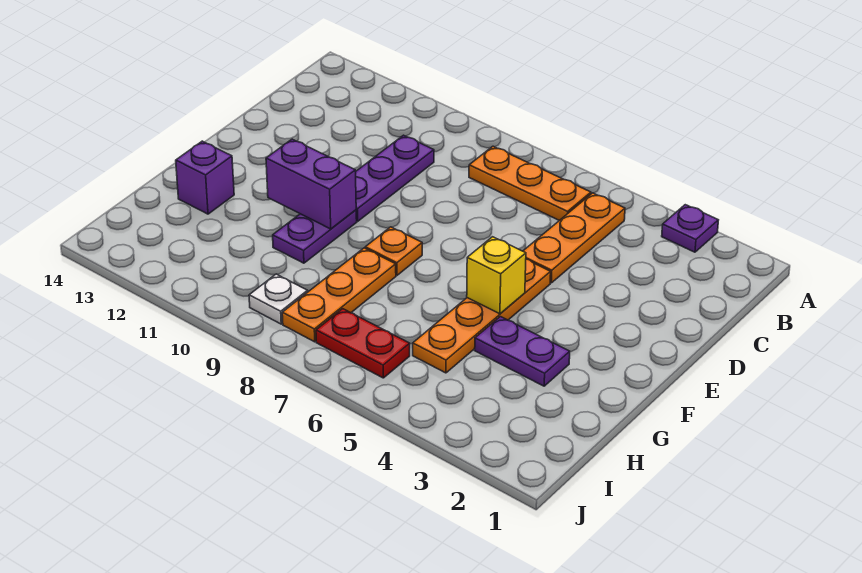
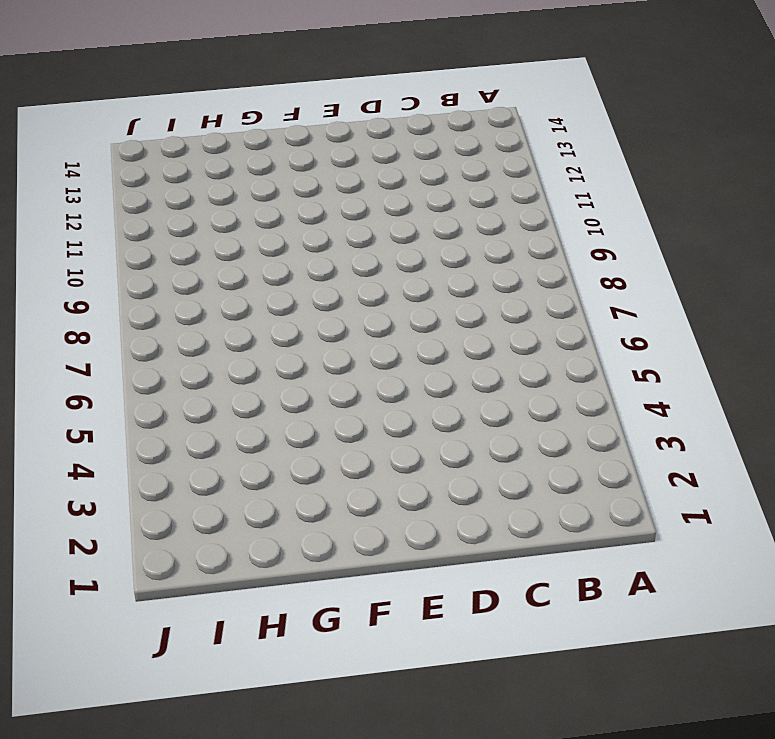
none -> purple plate A3 level 1
none -> orange plate B5:D5 level 1
none -> orange plate B6:B8 level 1

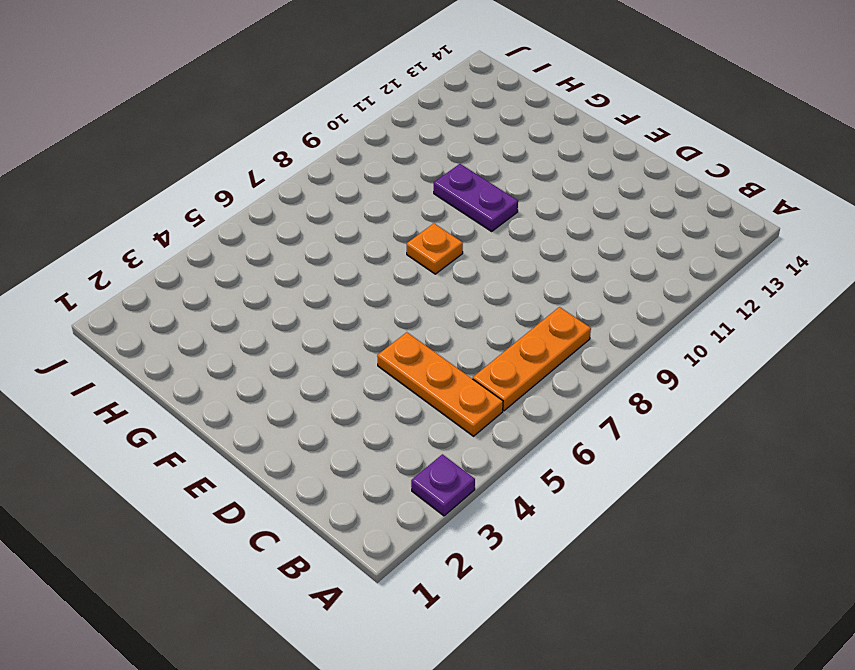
none -> purple plate C10:E10 level 1
none -> orange plate E5:H5 level 1
none -> purple plate G3:G4 level 1

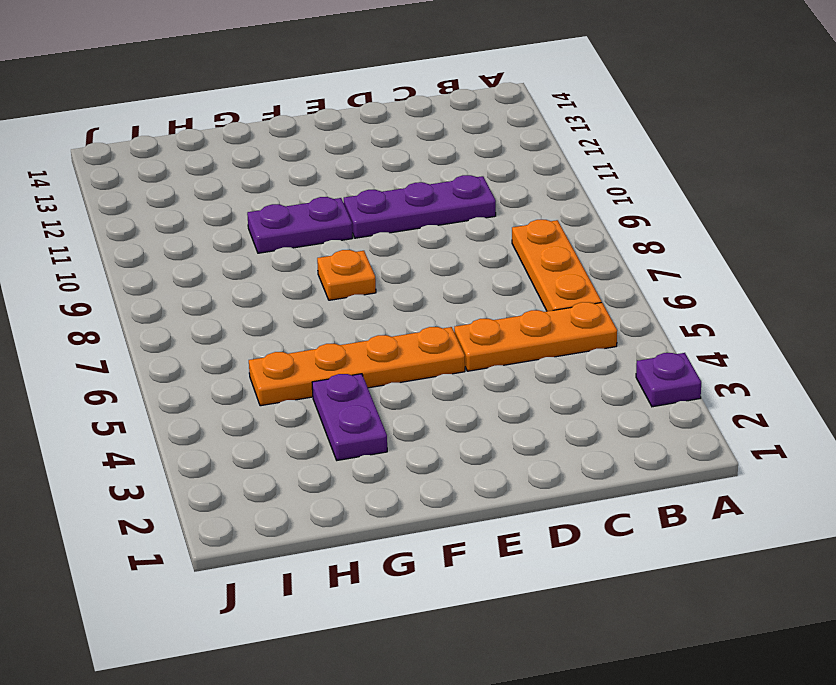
none -> orange plate G8:I8 level 1
none -> purple brick G13 level 1
none -> red plate I6:I7 level 1

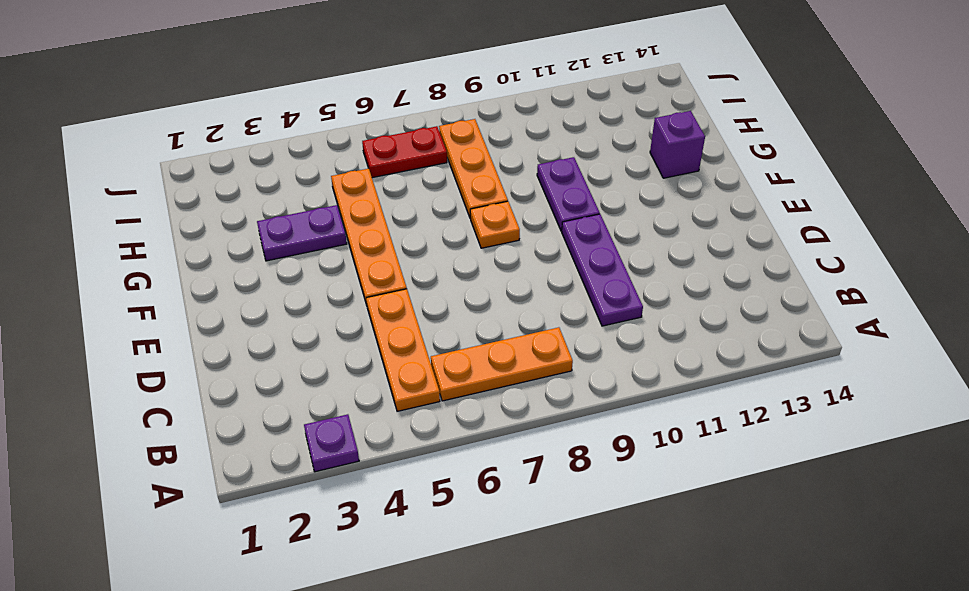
none -> white plate I9 level 1
none -> yellow brick F5 level 2
none -> purple brick F10:F11 level 2

